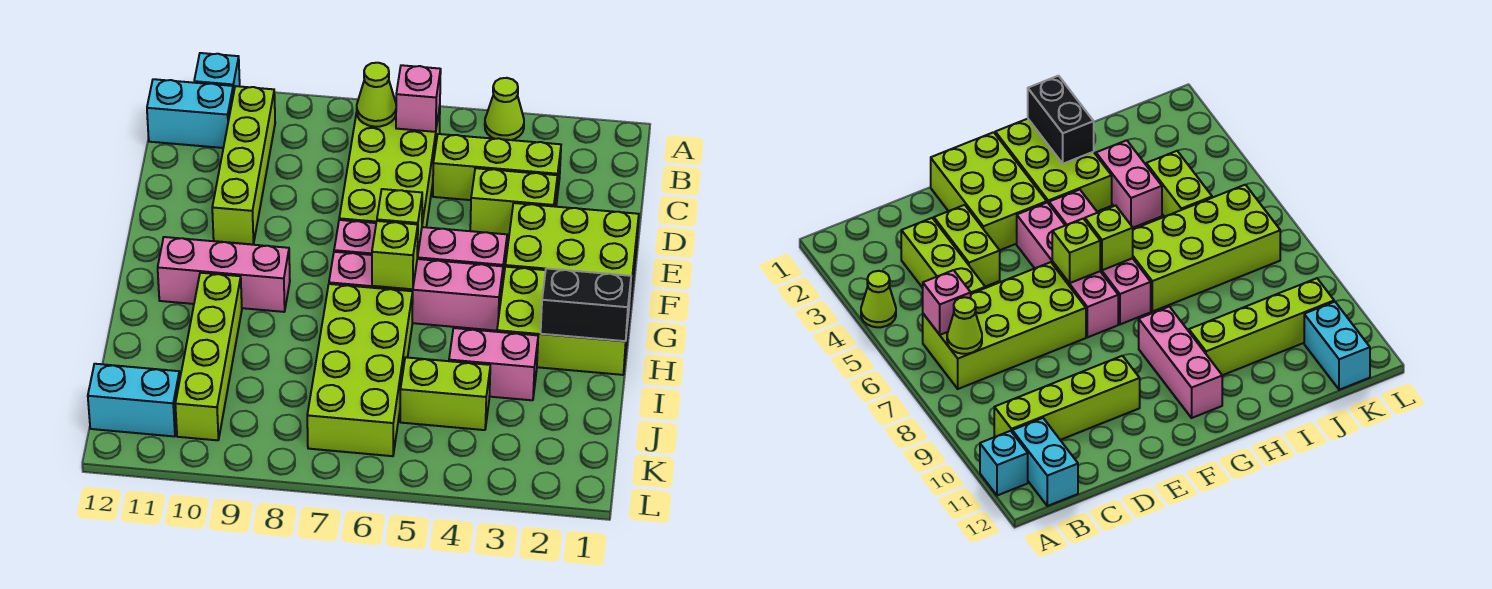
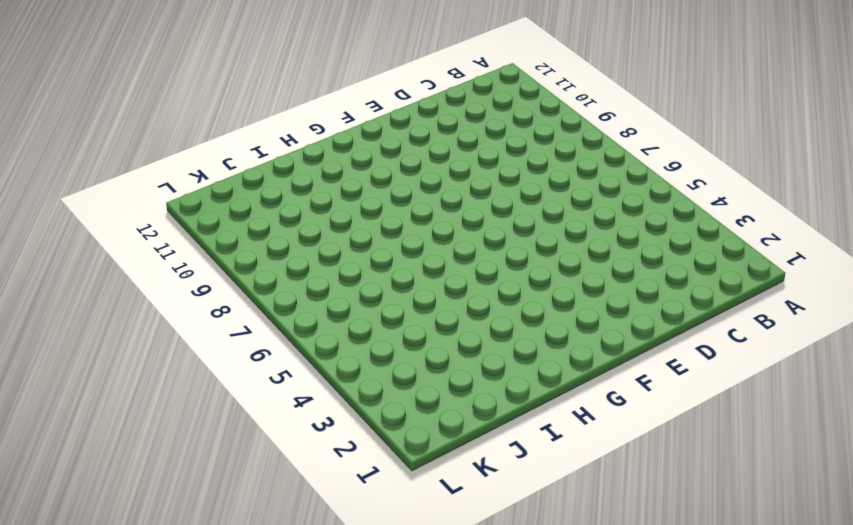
none -> lime cone A4 level 1
none -> cyan brick A11 level 1
none -> lime brick B6:E7 level 1

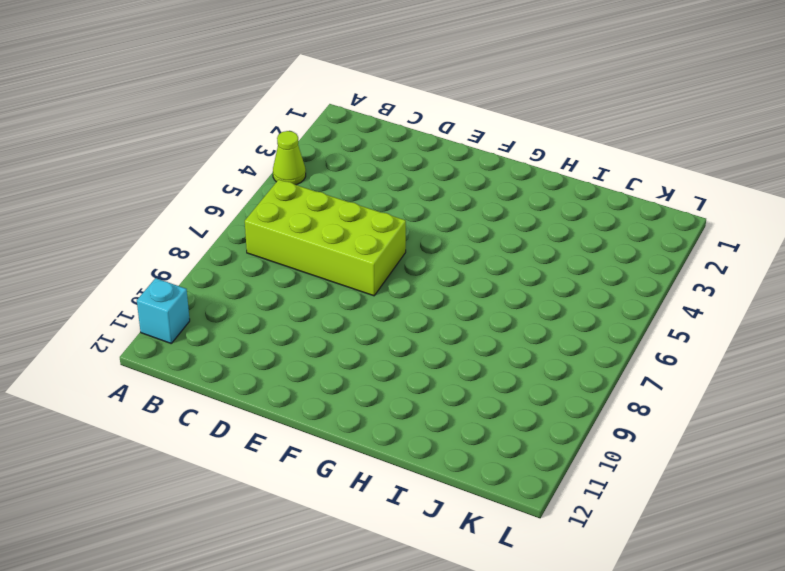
none -> lime brick B10:E10 level 1
none -> cyan brick B11:B12 level 1
none -> lime brick C3:C5 level 1

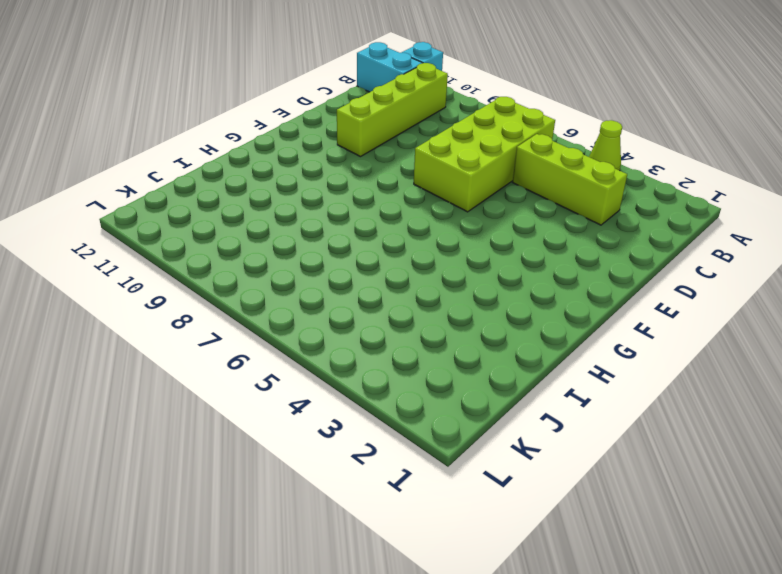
none -> lime brick D3:D4 level 1
none -> lime brick E1:F3 level 1
none -> pink brick F4:F7 level 1

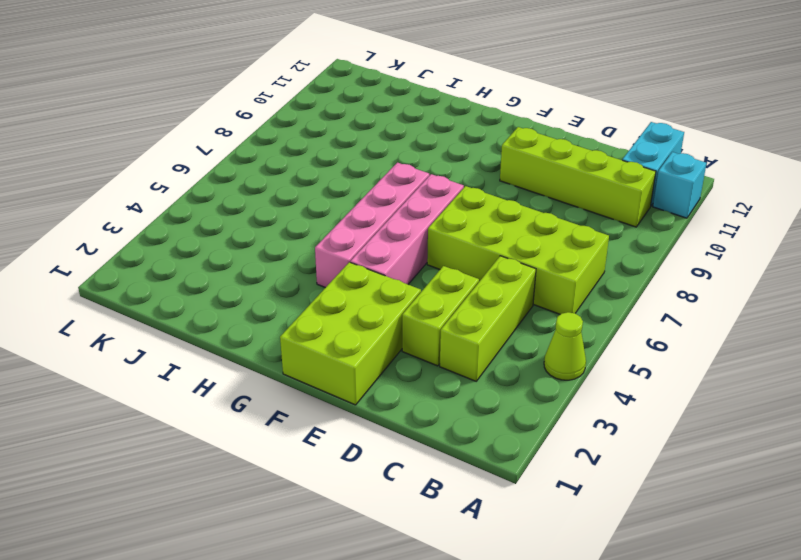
none -> lime brick G1:H3 level 1
none -> pink brick G9:G11 level 1
none -> lime brick H6:K7 level 1

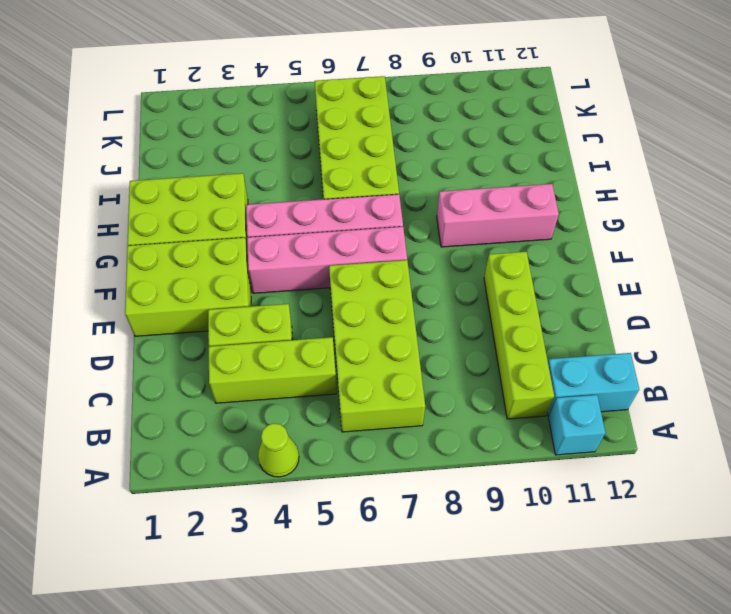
none -> lime brick H10:K10 level 1
none -> pink brick I3:I4 level 1
none -> lime brick J4:J5 level 1

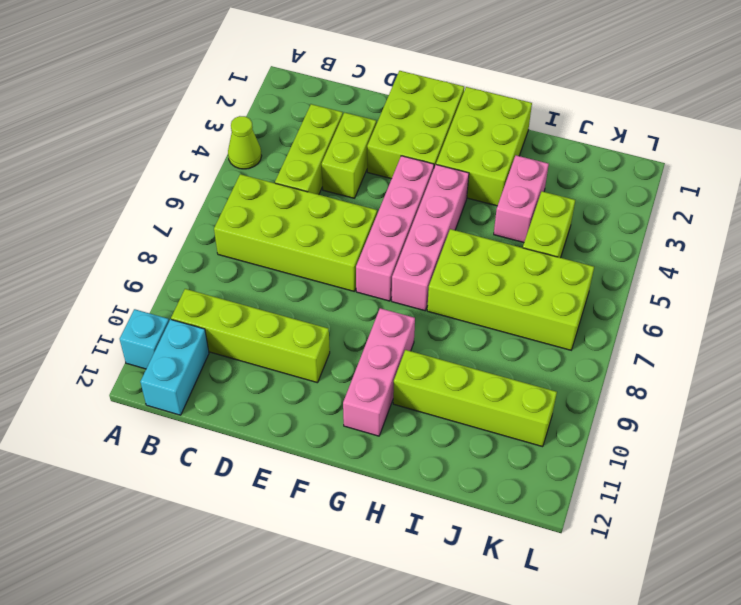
none -> cyan brick K11:K12 level 1
none -> pink brick B6 level 2
none -> lime cone B7 level 2

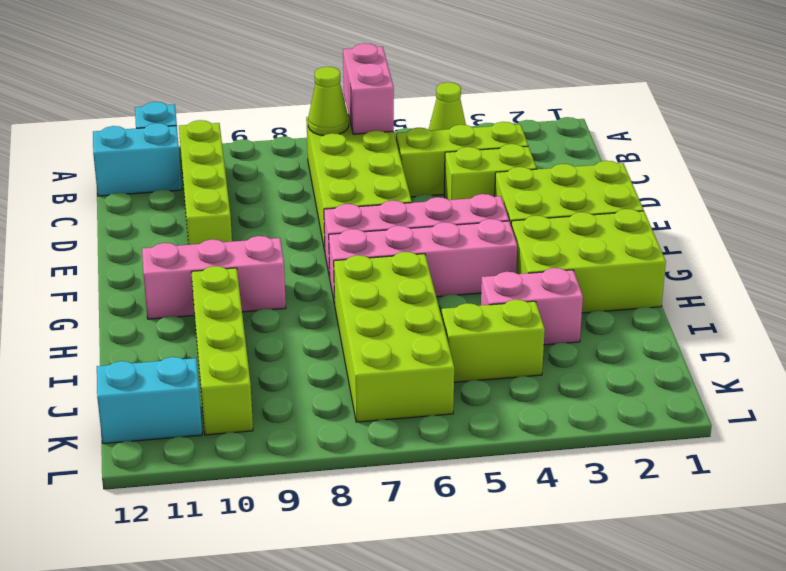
pink brick A6:B6 level 2 -> pink brick B6 level 2
none -> lime brick F6 level 2
none -> lime brick G6 level 2
none -> black brick H1:H2 level 2

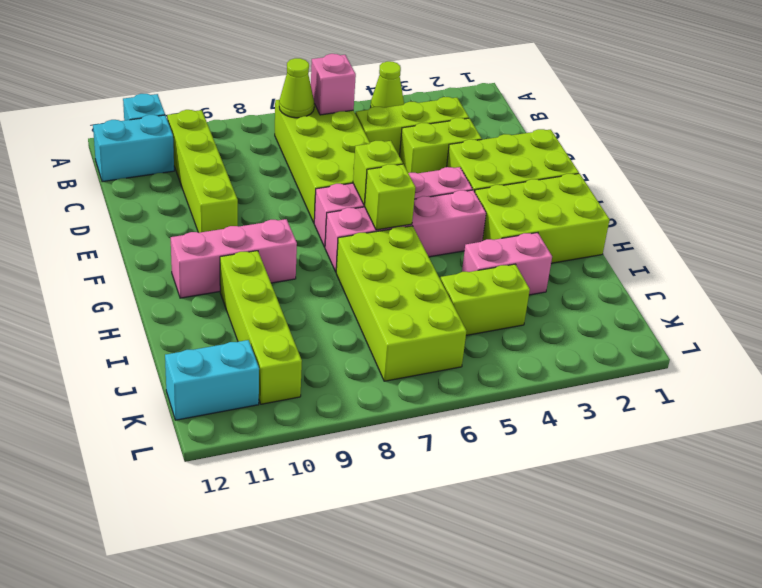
none -> black brick H1:H2 level 2

